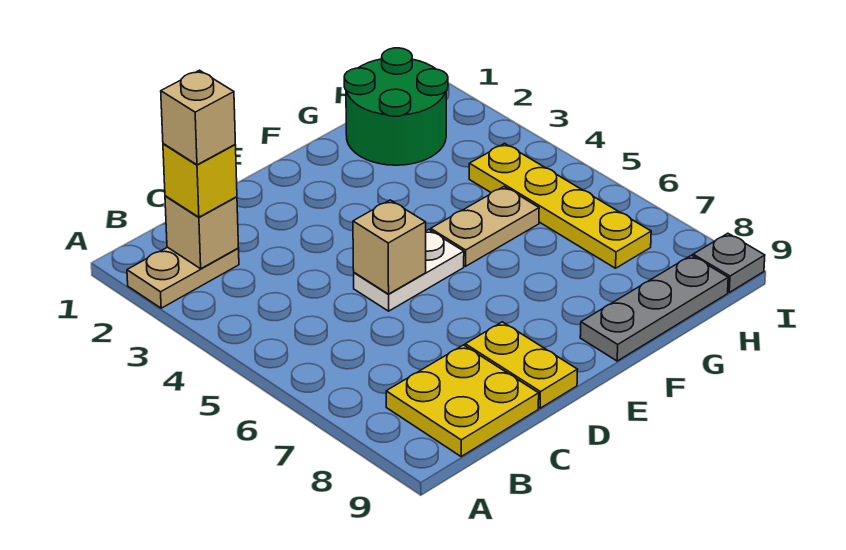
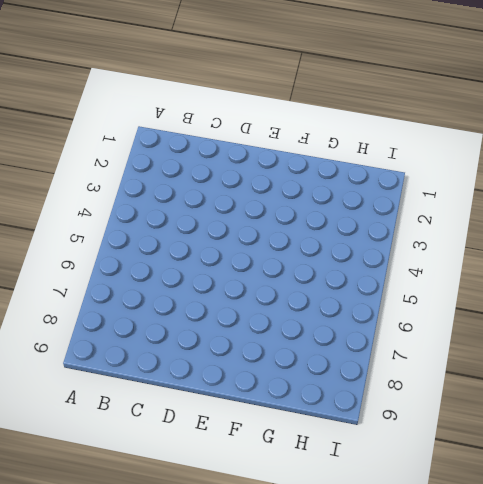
none -> tan plate A2:B2 level 1
none -> yellow plate B8:C9 level 1
none -> white plate D5:E5 level 1

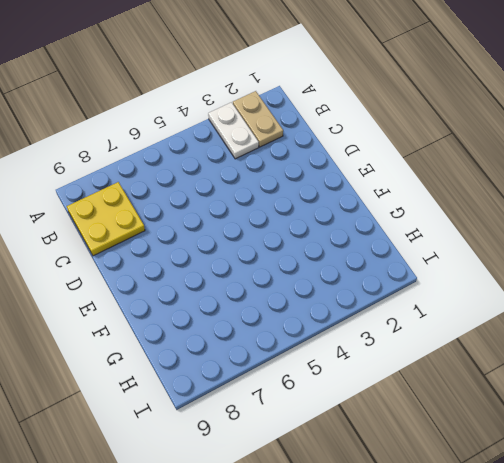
white plate A3:B3 level 1 -> white plate D5:E5 level 1
none -> yellow plate D8:D9 level 1
none -> tan plate F5:G5 level 1
none -> grey plate F9:H9 level 1

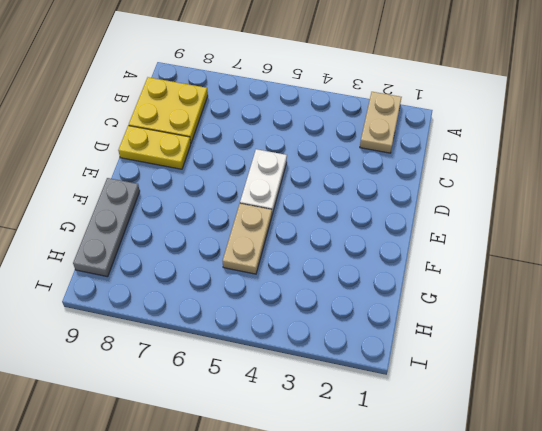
none -> green round brick G1:H2 level 1
none -> yellow plate H4:H7 level 1
none -> grey plate I9 level 1

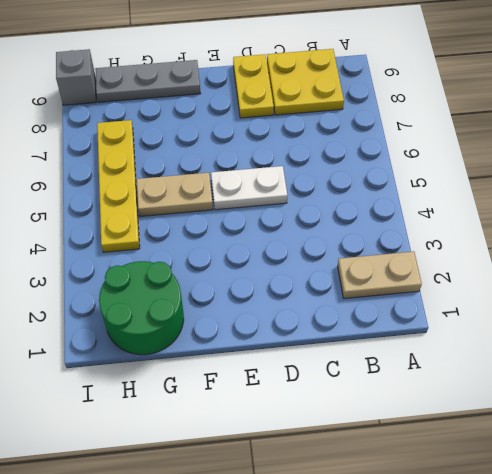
grey brick I9 level 1 -> grey plate I9 level 1
none -> tan brick B2 level 2
none -> tan brick D5 level 2
none -> yellow brick B2 level 3

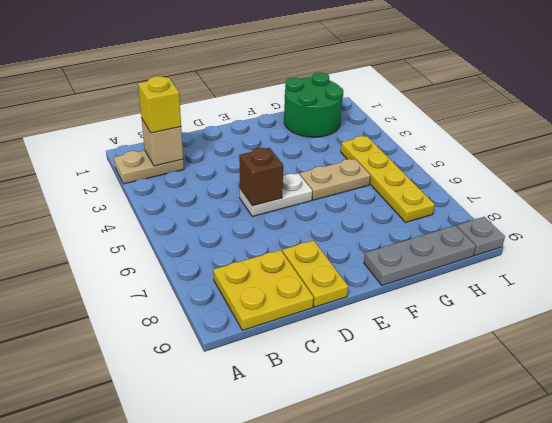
brown brick D5 level 2 -> tan brick D5 level 2
none -> tan brick B2 level 4

